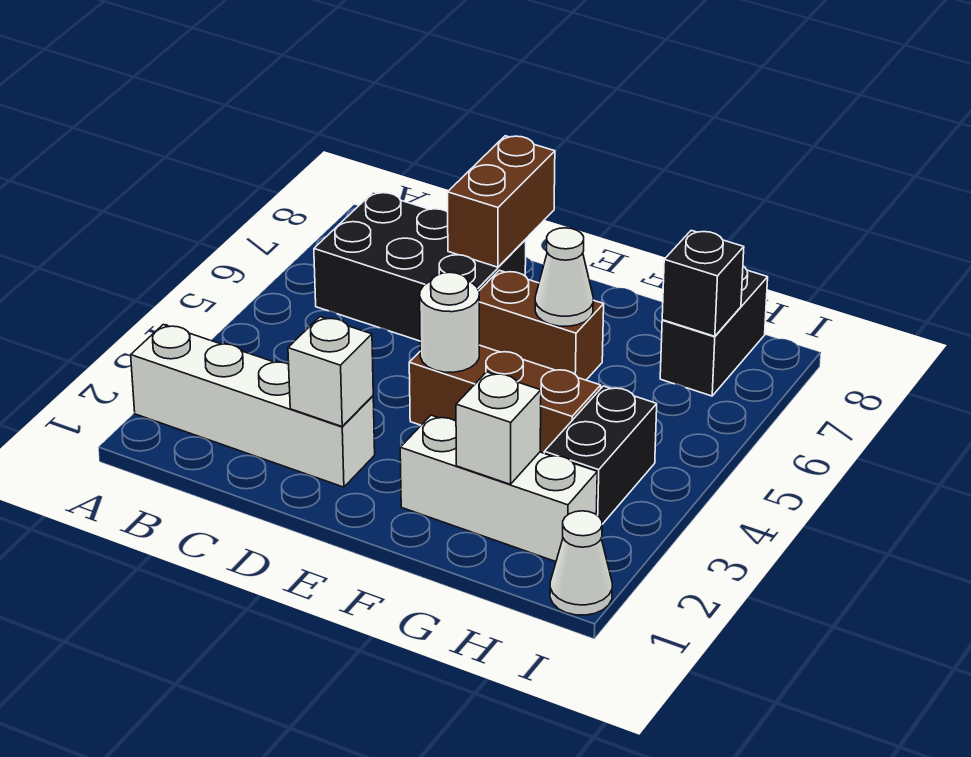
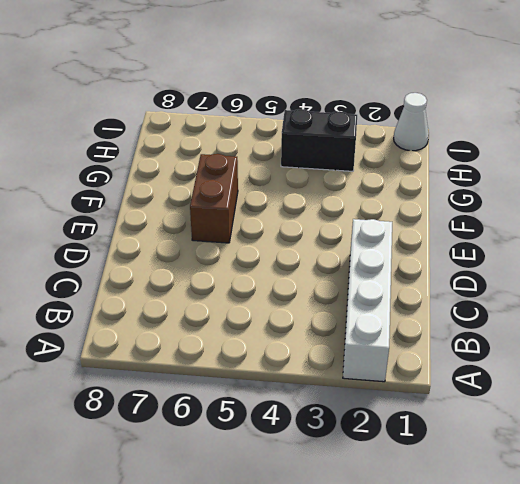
none -> black brick B6:D7 level 1
none -> brown brick E4:G4 level 1
none -> white brick F2:H2 level 1

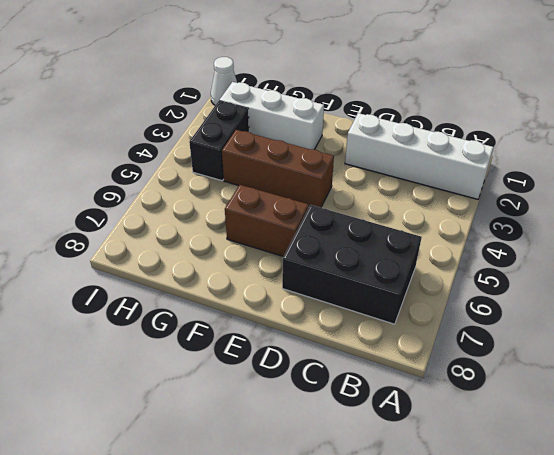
none -> black brick H7:H8 level 1
none -> white brick D2 level 2
none -> brown brick D7:D8 level 2

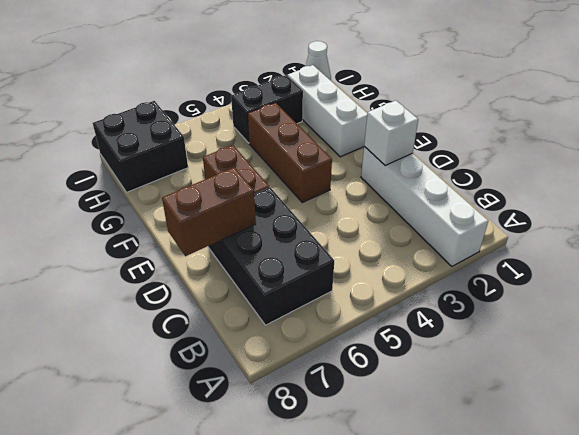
black brick H7:I8 level 1 -> black brick H7:H8 level 1
none -> white round brick E4 level 2
none -> white cone F6 level 2
none -> white brick G2 level 2

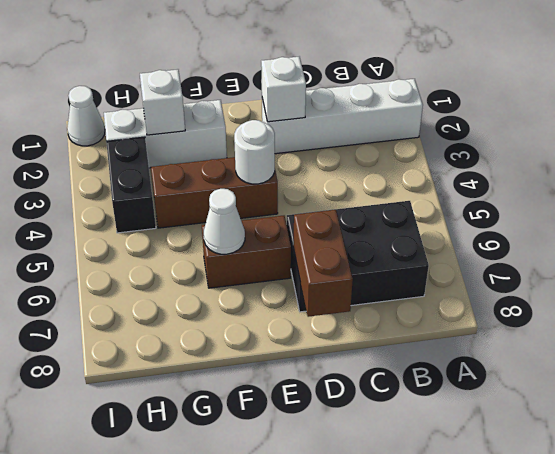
none -> black brick H7:H8 level 1
none -> black brick H7 level 2

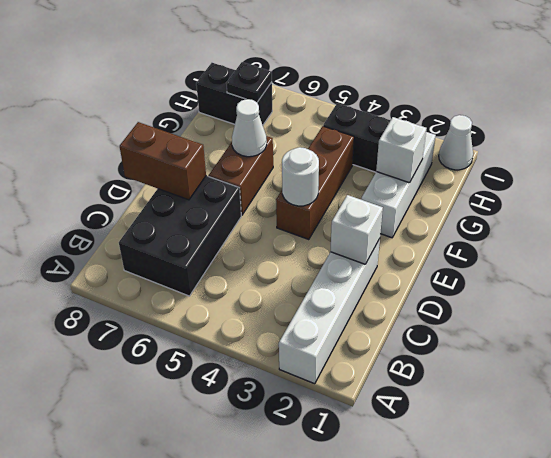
black plate H7 level 2 -> black brick H7 level 2

